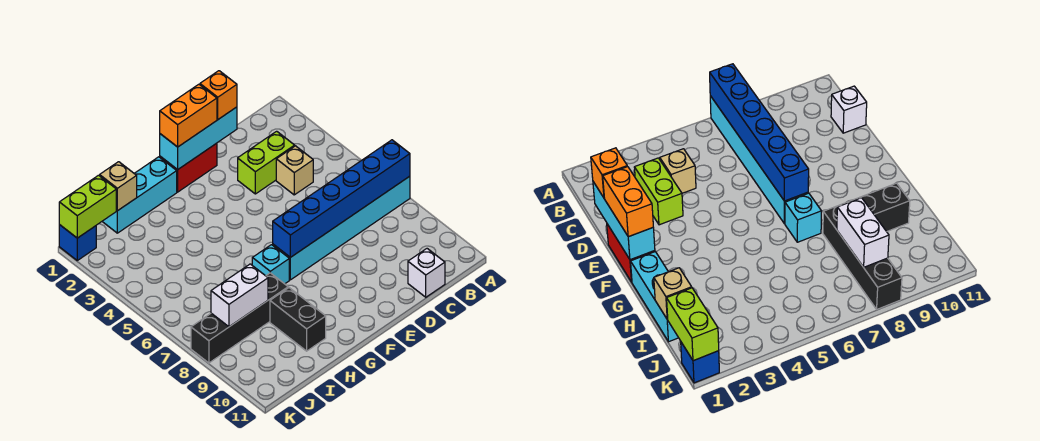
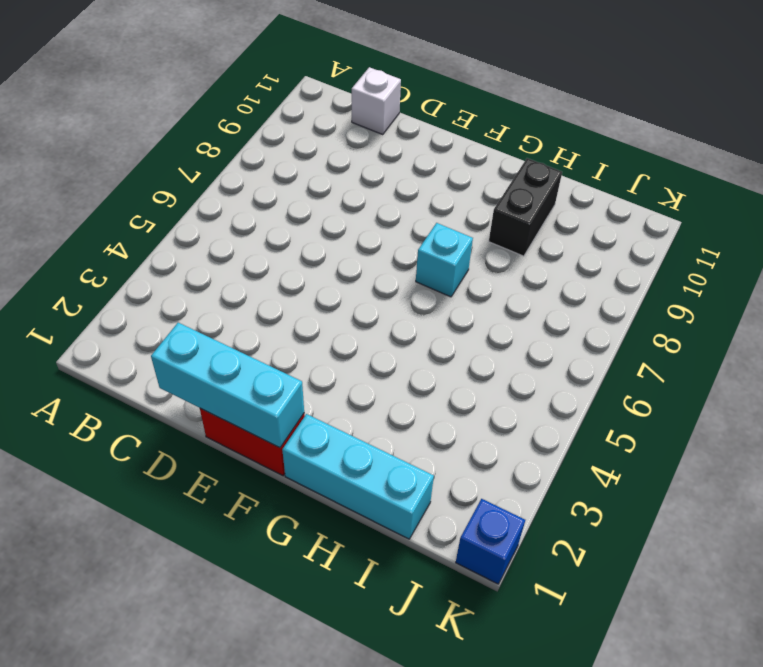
none -> cyan brick A7:F7 level 1
none -> lime brick C3:D3 level 1
none -> tan brick C4 level 1

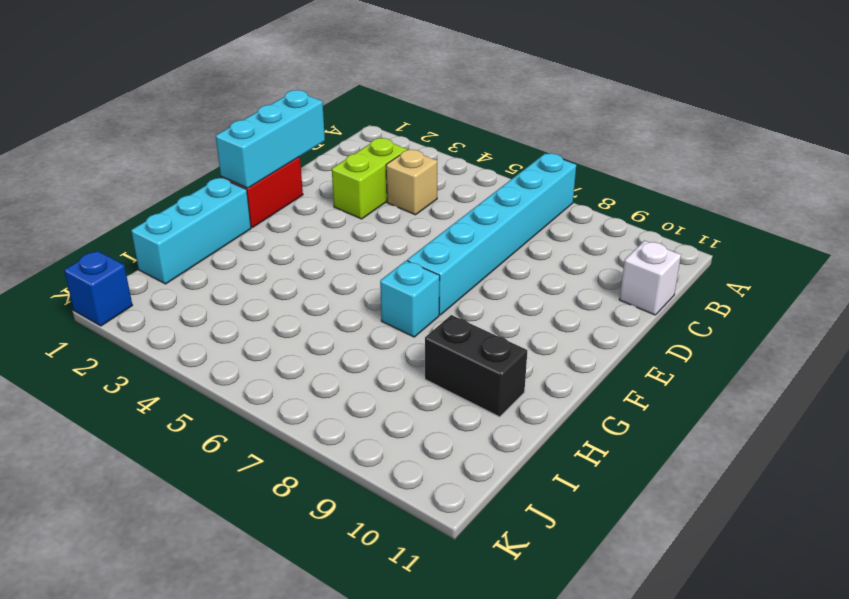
none -> black brick H8:K8 level 1
none -> blue brick A7:F7 level 2
none -> tan brick I1 level 2

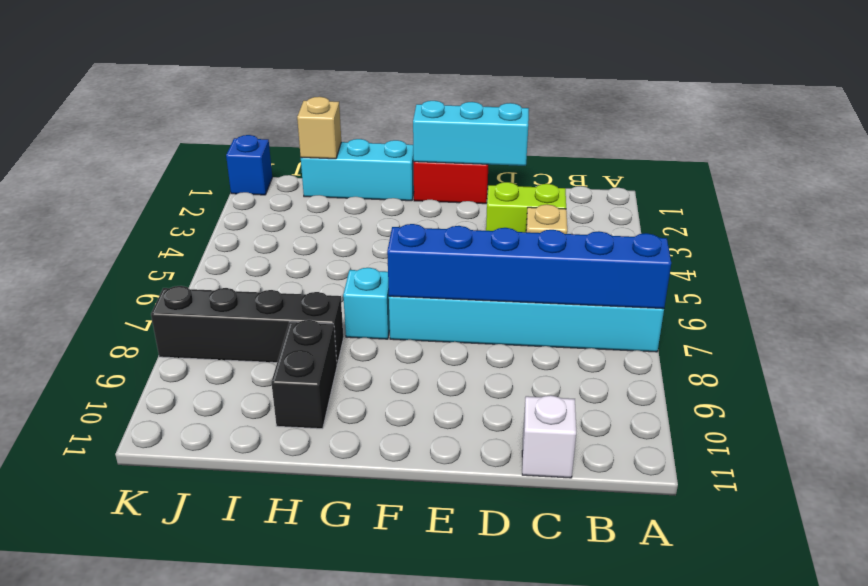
none -> white brick I8:J8 level 2
none -> lime brick J1:K1 level 2
none -> orange brick D1 level 3

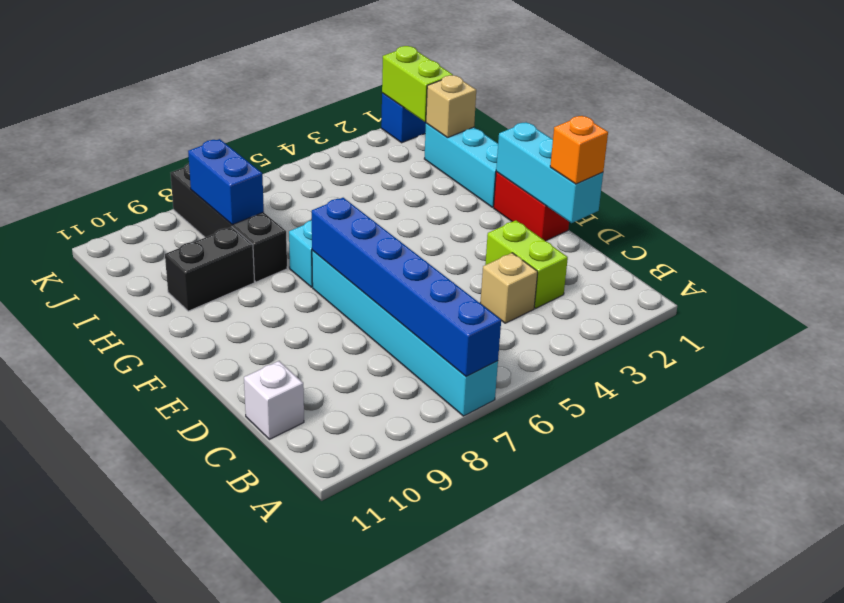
blue brick I8:J8 level 2 -> white brick I8:J8 level 2
none -> orange brick E1:F1 level 3

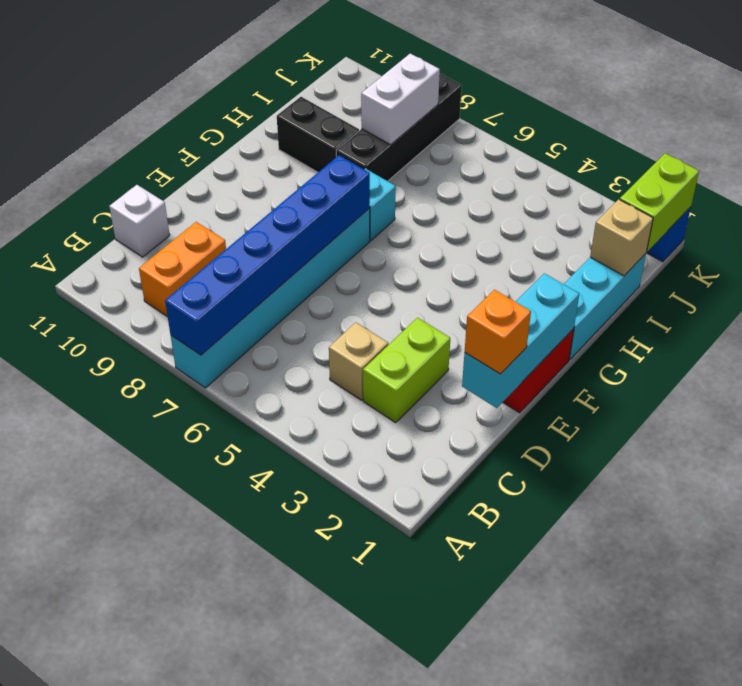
orange brick B9:C9 level 1 -> orange brick E1:F1 level 3

